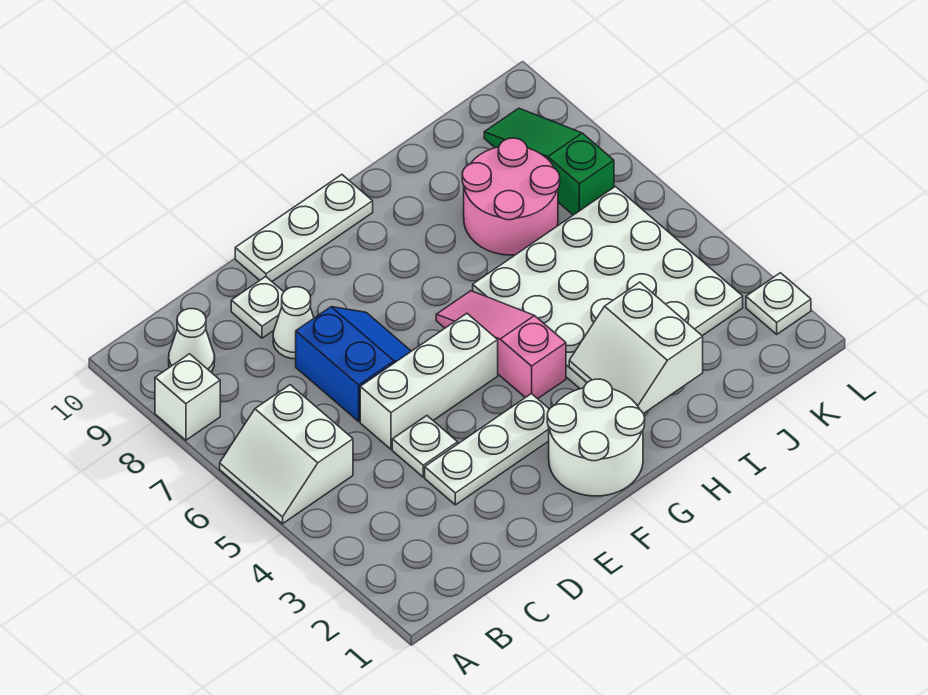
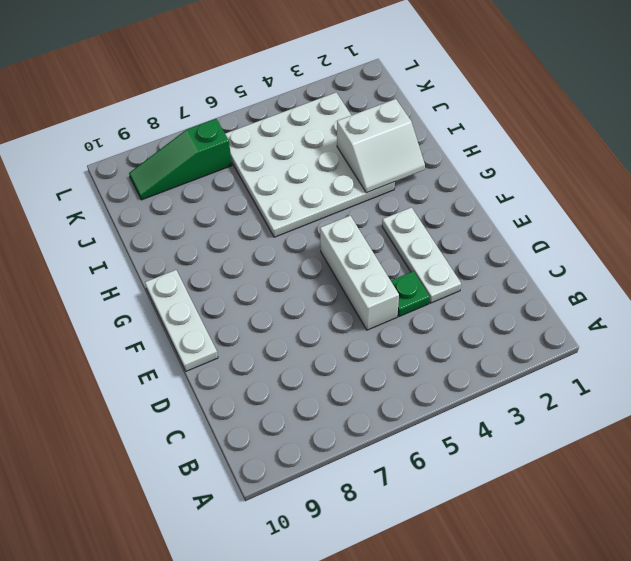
green plate D4 level 1 -> white plate D4 level 1
none -> white slope A5:B6 level 1 top B
none -> white brick A8 level 1
none -> white cone B9 level 1

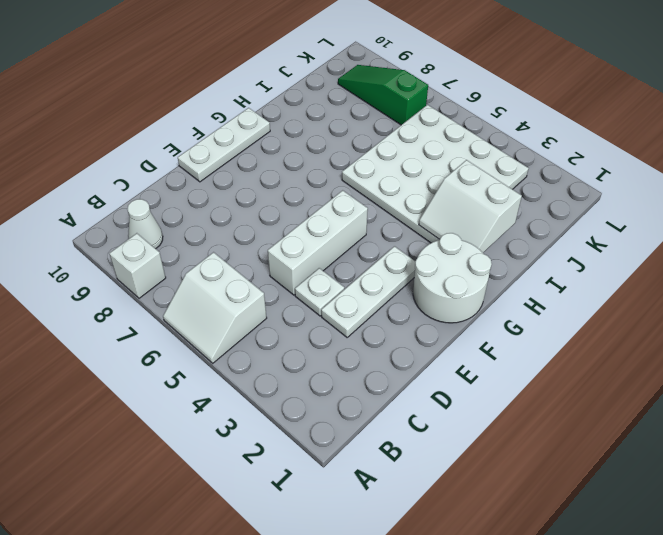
none -> blue slope D6:E7 level 1 top D
none -> white cone D8 level 1
none -> white plate D9 level 1

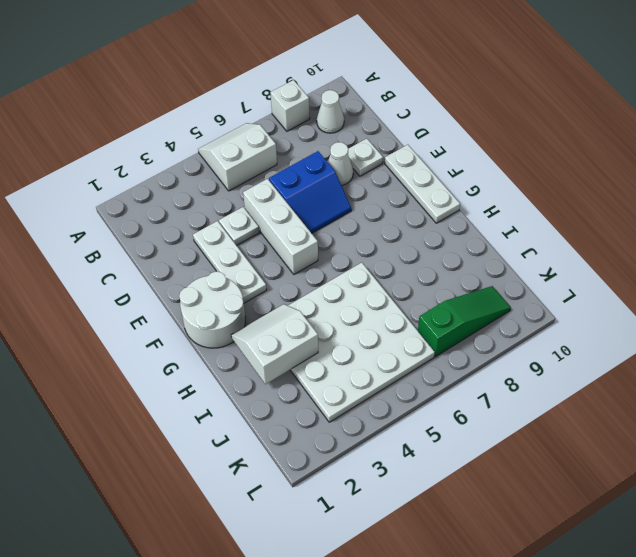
none -> pink slope G4:G6 level 1 top 4
none -> pink round brick I7:J8 level 1
none -> white plate L2 level 1

